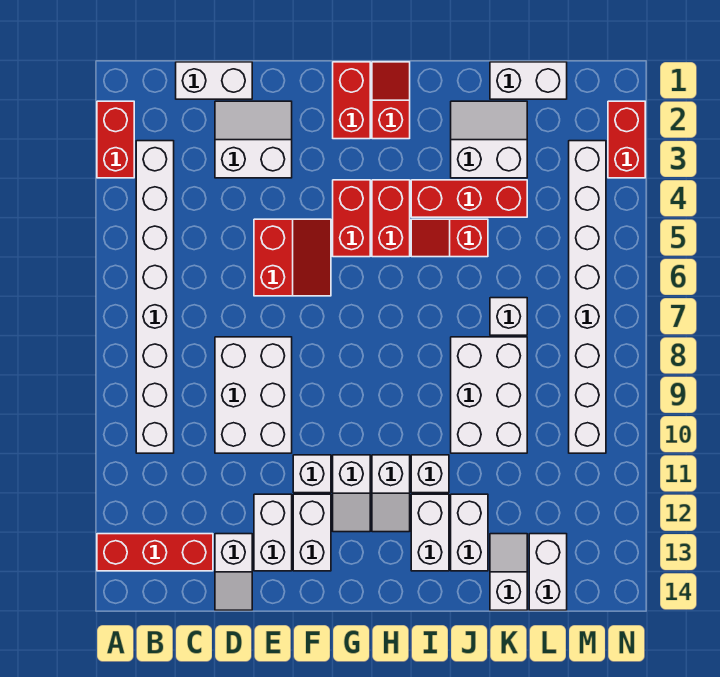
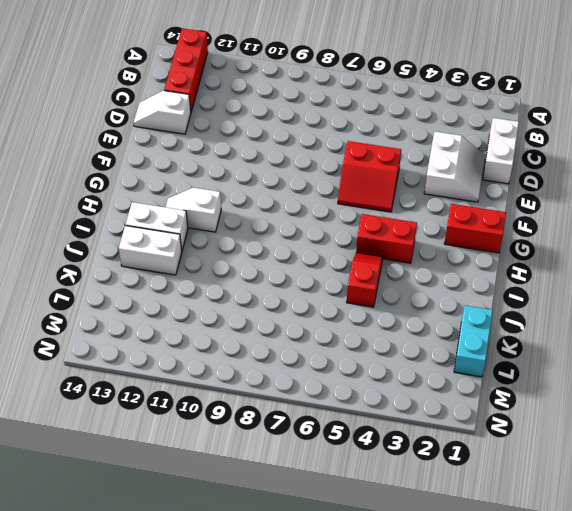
cyan brick K1:L1 level 1 -> white brick K1:L1 level 1
none -> red brick A2:A3 level 1
none -> white brick B3:B10 level 1
none -> white brick D8:E10 level 1
none -> white brick E12:E13 level 1

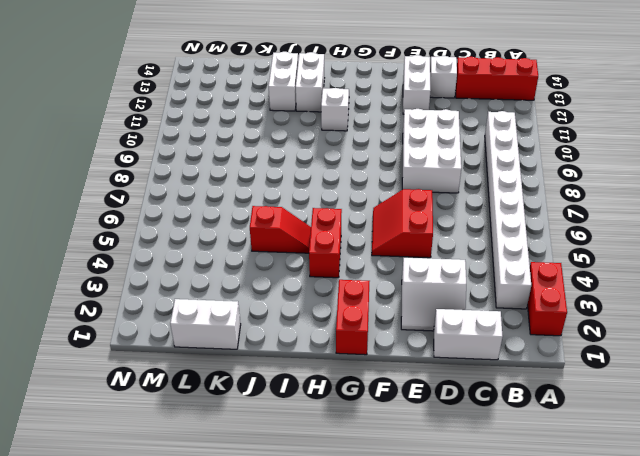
none -> white brick F11 level 1
none -> white brick F12:F13 level 1
none -> red brick G4:G5 level 1
none -> white slope G11:G12 level 1 top 11

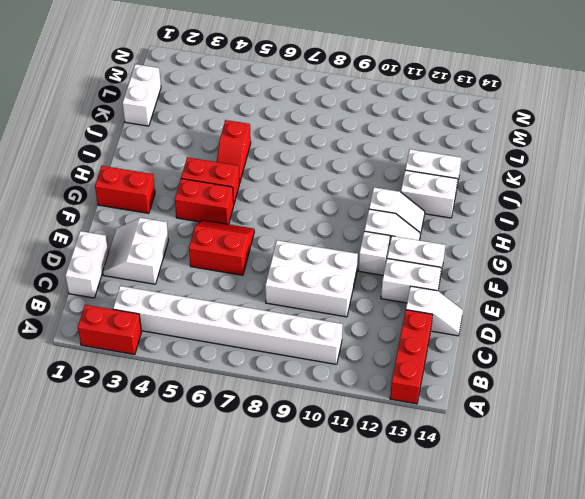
none -> red slope H1:H2 level 1 top 2
none -> red brick I4:K4 level 1
none -> white brick I11 level 1
none -> white slope J2:K3 level 1 top 3

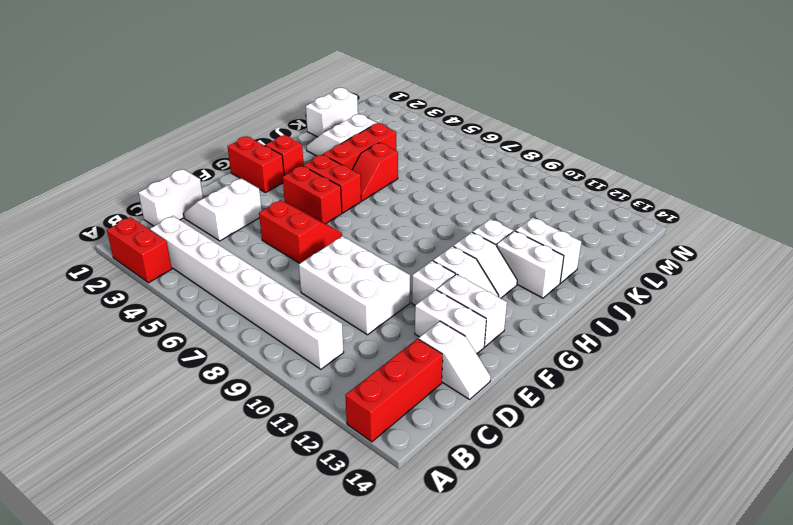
none -> white brick J8:K10 level 1
none -> white brick K7 level 1
none -> white slope K13:K14 level 1 top 14
none -> white brick L13:L14 level 1

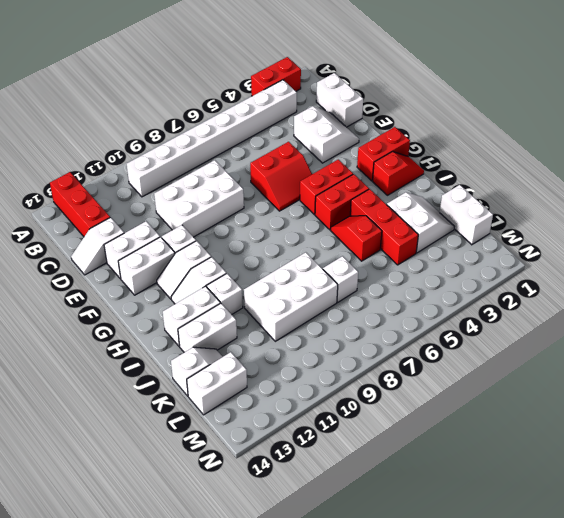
none -> white brick M3:M10 level 1
none -> red brick N2:N3 level 1

